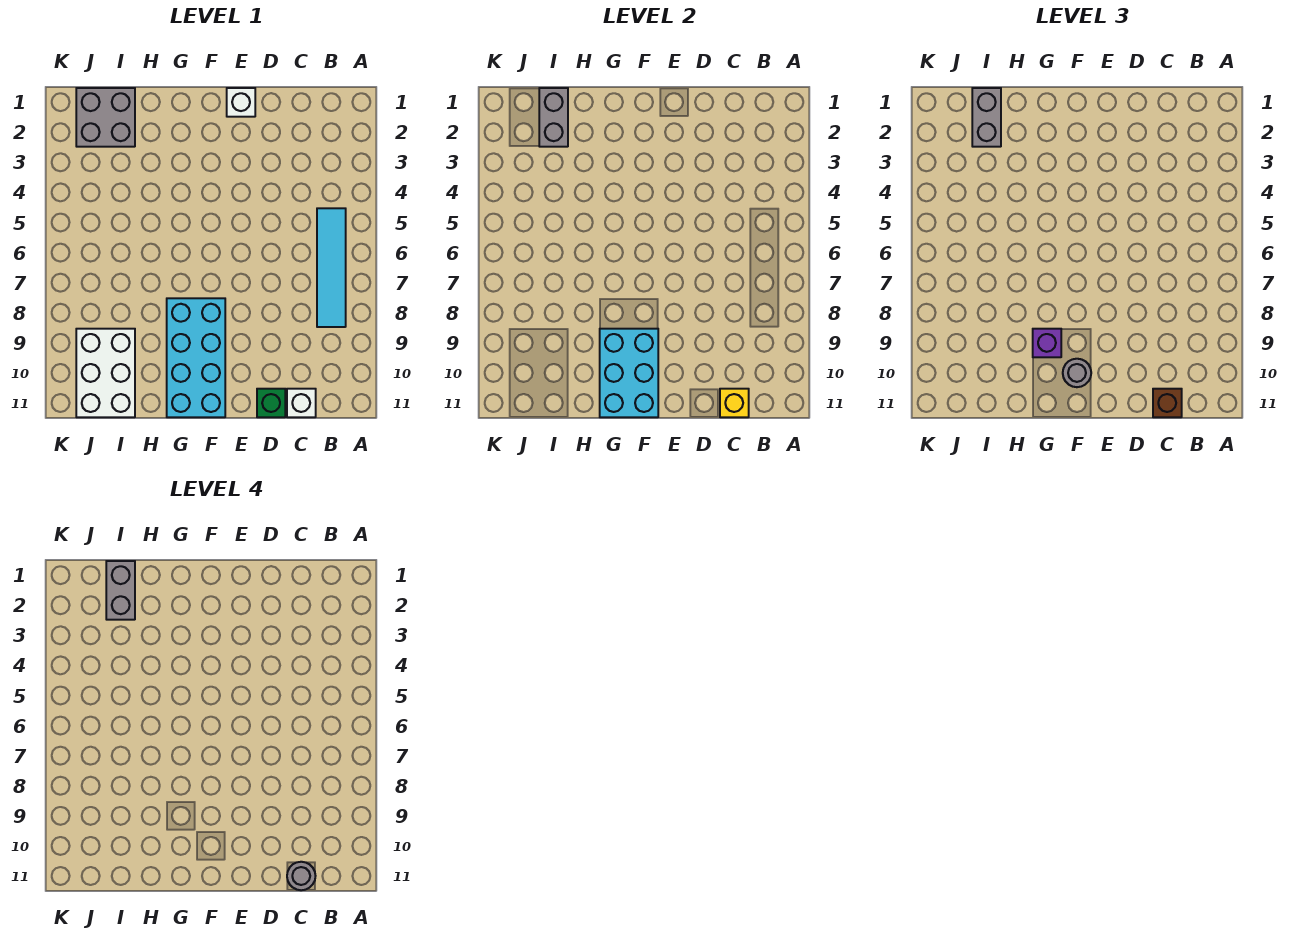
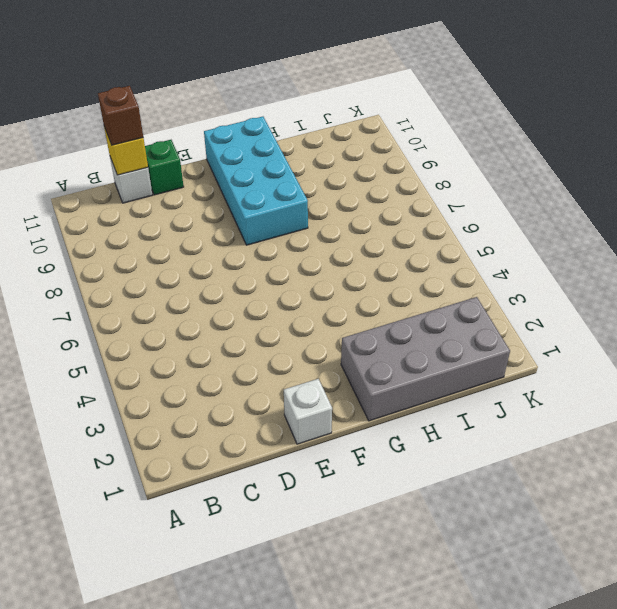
grey brick G1:J2 level 1 -> grey brick I1:J2 level 1
none -> cyan tile B5:B8 level 1
none -> white brick I9:J11 level 1
none -> cyan brick F9:G11 level 2

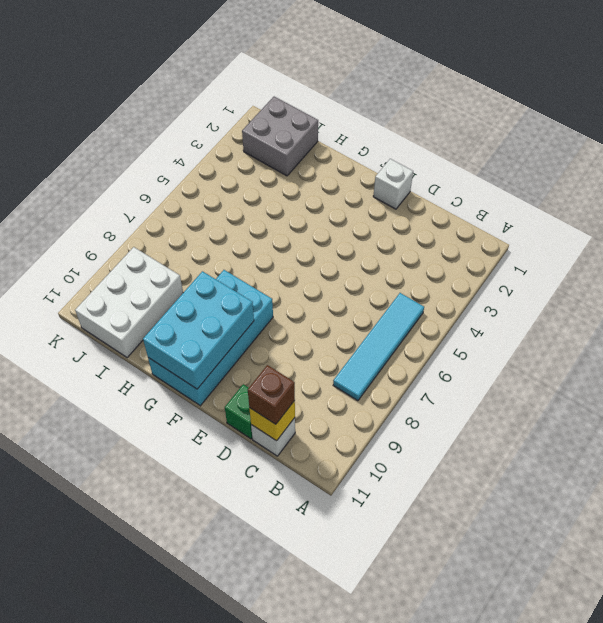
none -> grey brick I1:I2 level 2
none -> grey round brick F10 level 3
none -> purple brick G9 level 3

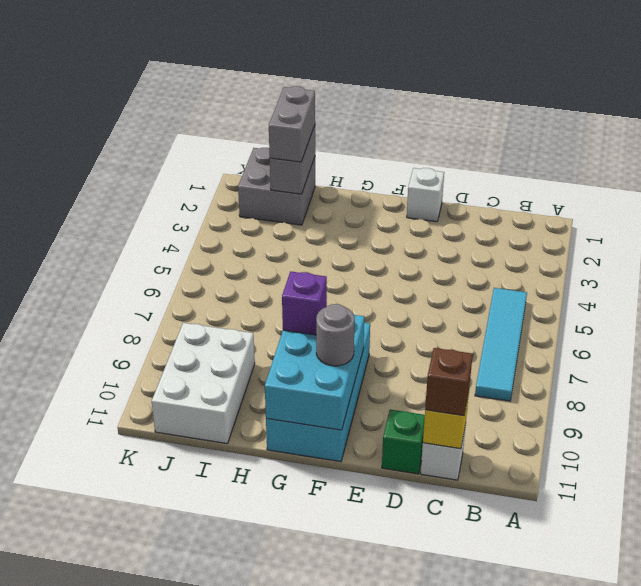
none -> grey round brick C11 level 4
none -> grey brick I1:I2 level 4

